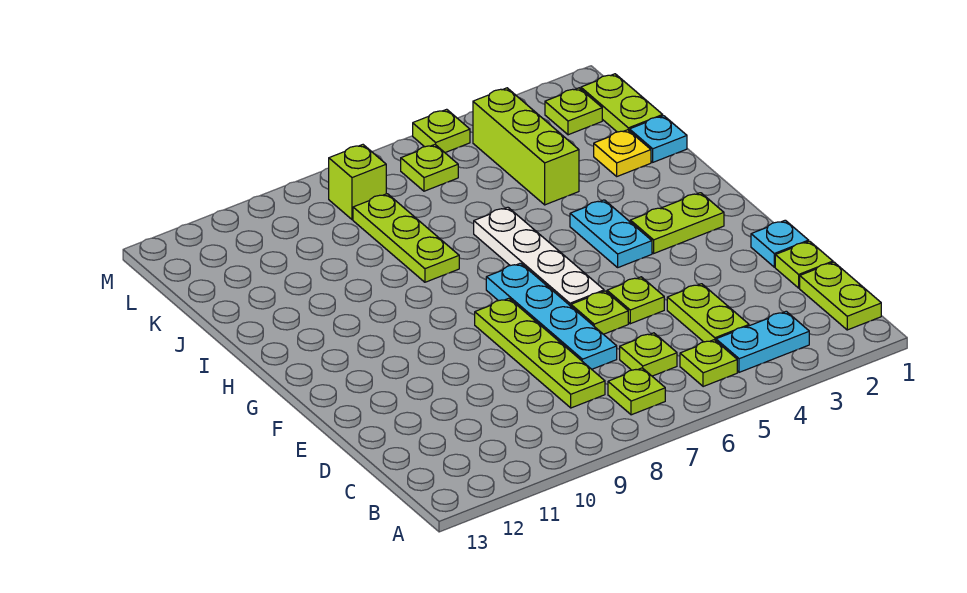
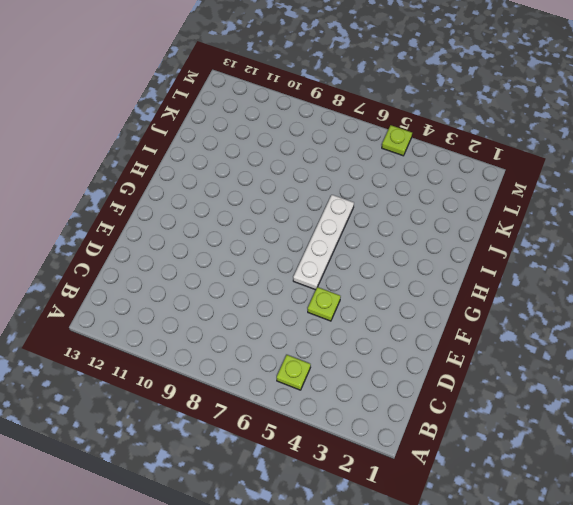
none -> lime plate B1:C1 level 1
none -> cyan plate B3:B4 level 1
none -> lime plate B7 level 1

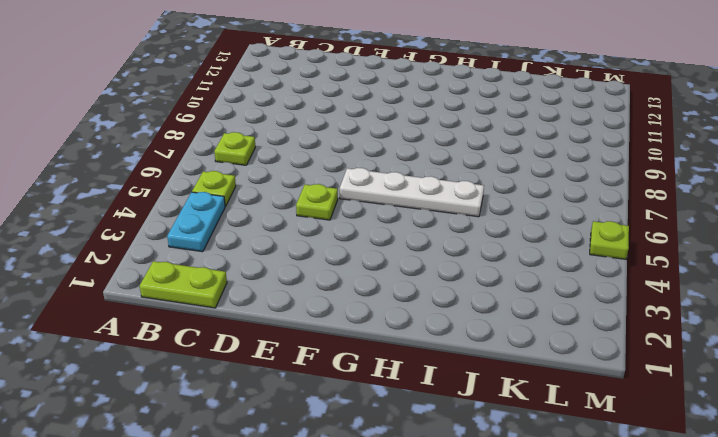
none -> lime plate C4:D4 level 1
none -> lime plate C6 level 1
none -> lime plate C8:F8 level 1

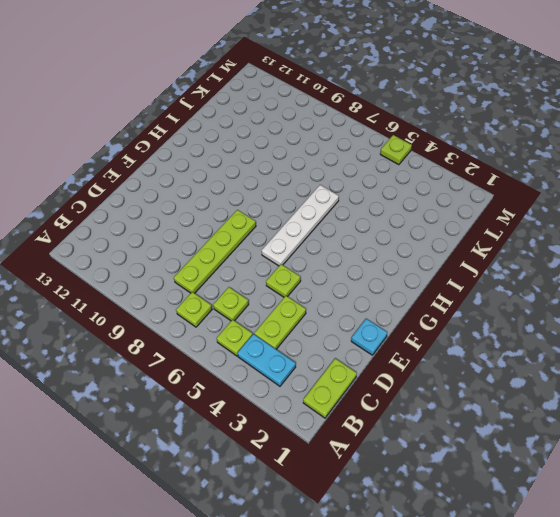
none -> lime plate D1 level 1
none -> cyan plate D7:G7 level 1
none -> lime plate E6 level 1

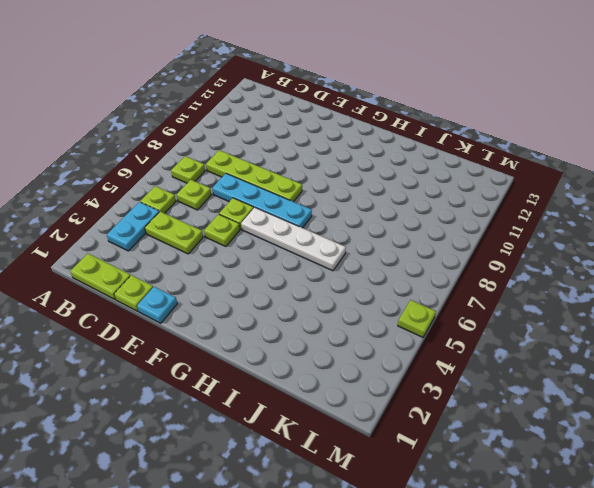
none -> lime plate G2:G3 level 1
none -> cyan plate G4:H4 level 1
none -> lime plate I8:K8 level 1

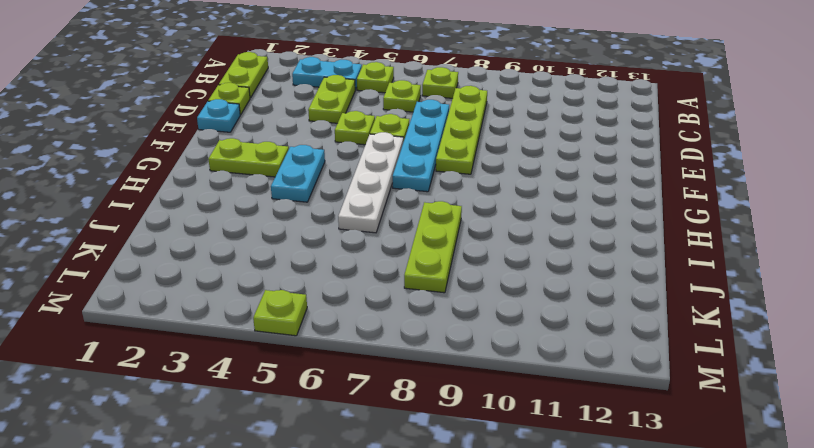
none -> cyan plate J1 level 1
none -> yellow plate J2 level 1
none -> lime brick J4:L4 level 1

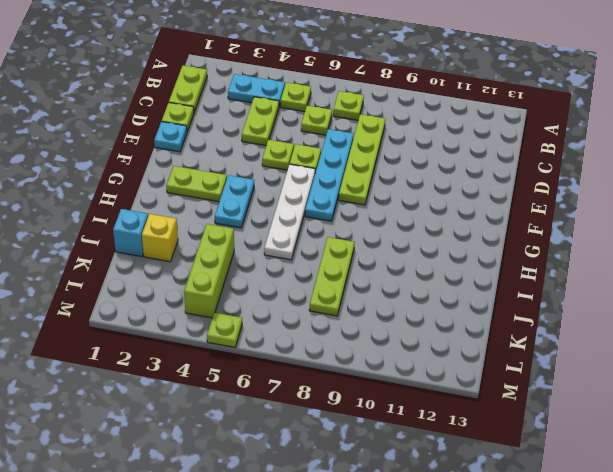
cyan brick J1 level 1 -> cyan plate J1 level 1
yellow brick J2 level 1 -> yellow plate J2 level 1
none -> lime plate K1:L1 level 1
none -> lime plate L2 level 1
none -> lime plate L6 level 1

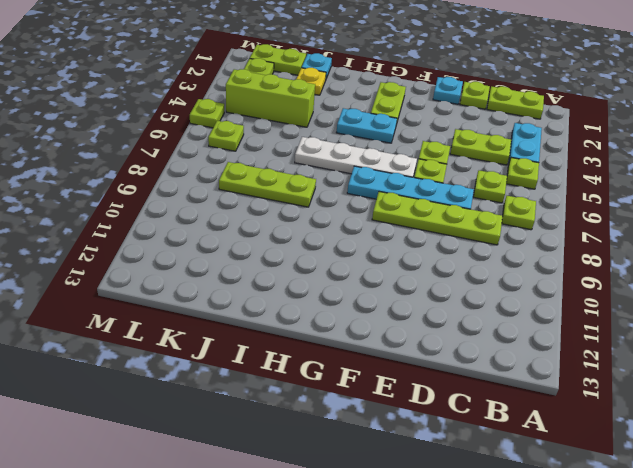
none -> lime brick L8 level 1

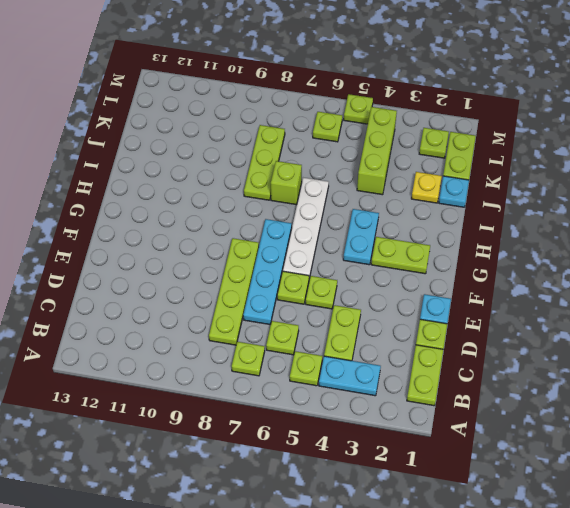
lime brick I7 level 1 -> lime brick L8 level 1

